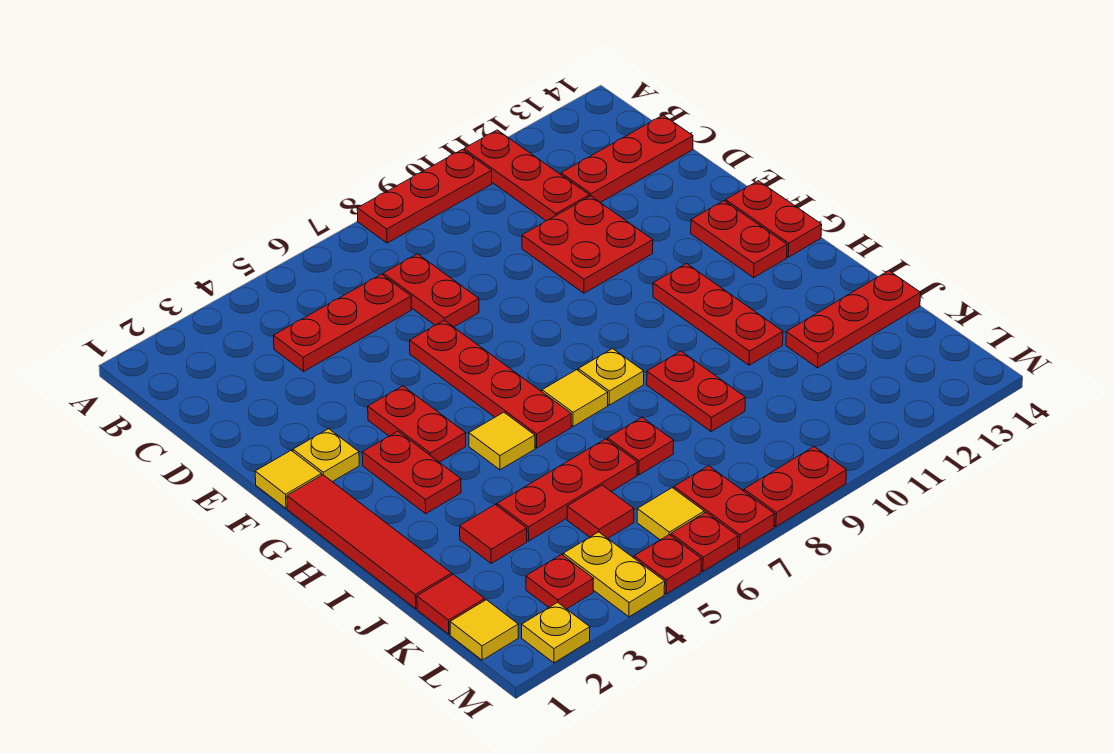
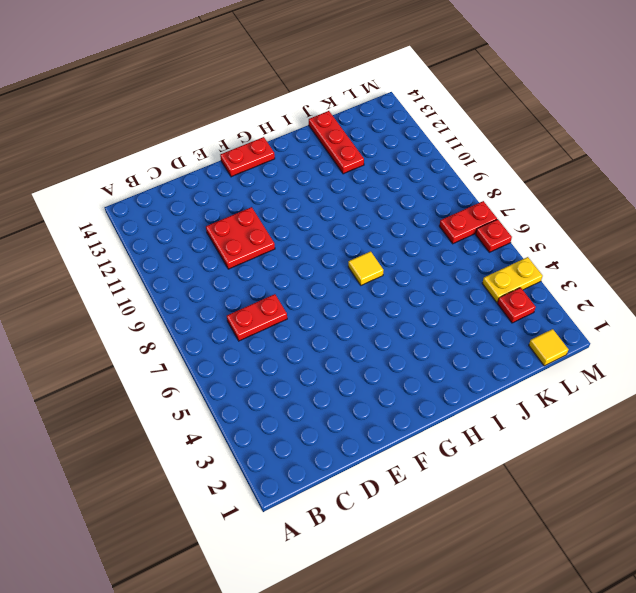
none -> red plate A8:A10 level 1
none -> red plate A11:C11 level 1
none -> red plate C4:C6 level 1
none -> red plate C12:C14 level 1

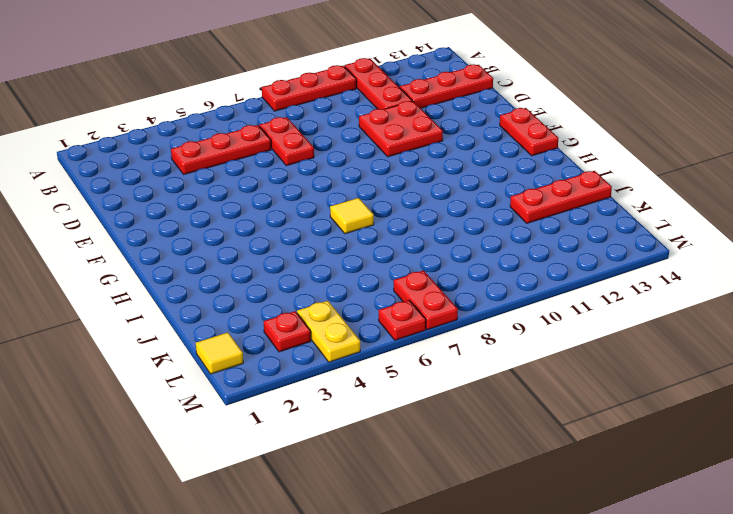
none -> red plate E6:H6 level 1
none -> yellow tile F1 level 1
none -> yellow plate F2 level 1
none -> red plate F4:G4 level 1

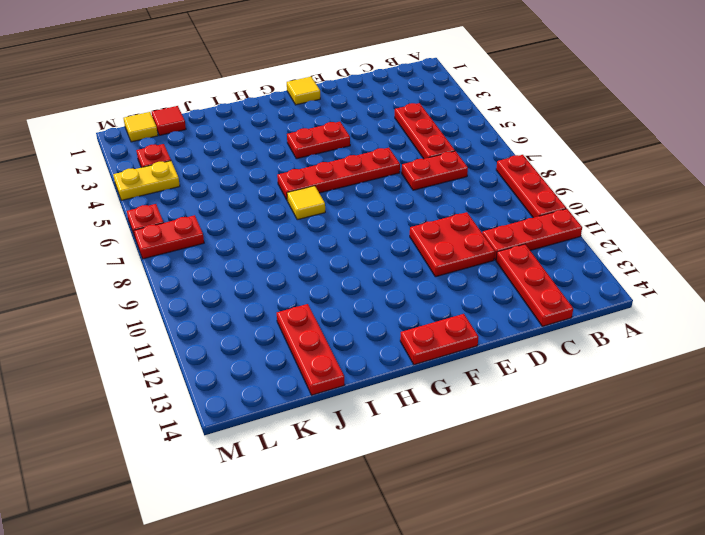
none -> yellow plate F2 level 1
none -> red plate F13:G13 level 1
none -> red tile G1:J1 level 1
none -> red plate G3:H3 level 1

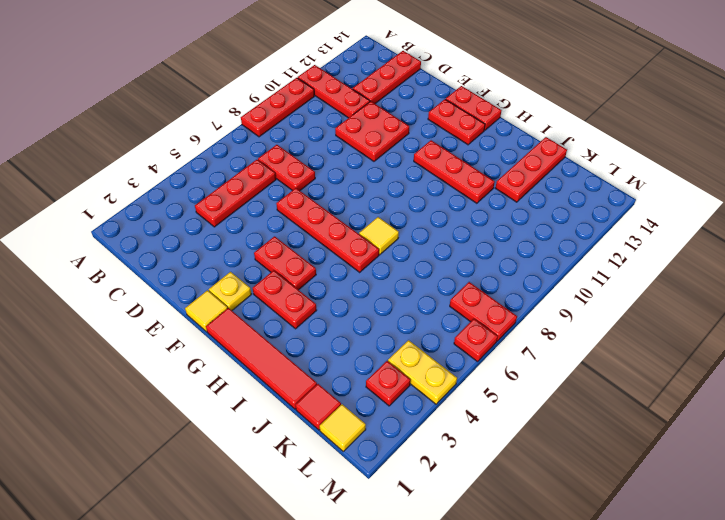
none -> yellow tile H5 level 1
none -> yellow plate H8 level 1
none -> red plate I9:J9 level 1
none -> red tile J3 level 1

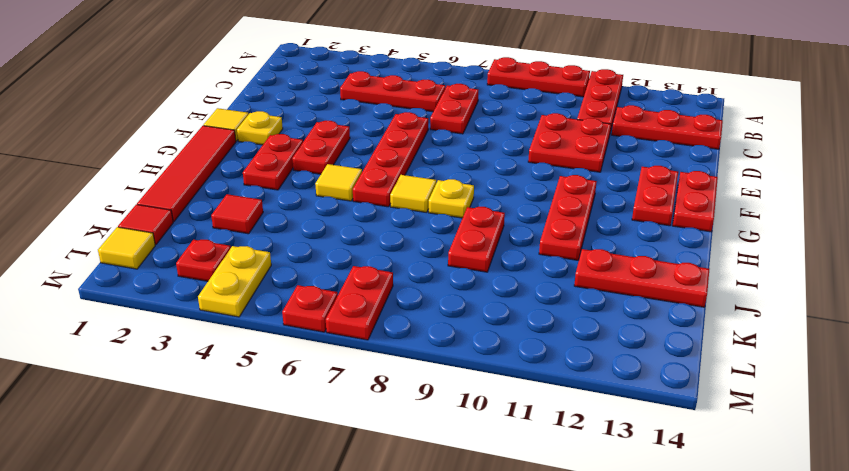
none -> red plate J4:J6 level 1
none -> red plate J7 level 1
none -> red tile K5 level 1
none -> yellow tile L6 level 1

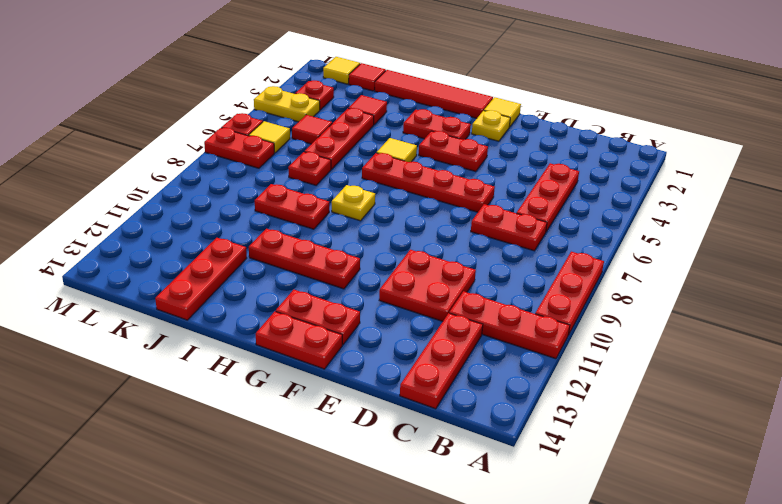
none -> yellow tile H7 level 1
none -> yellow plate M2 level 1
none -> red plate M5 level 1
none -> red plate M8:M9 level 1

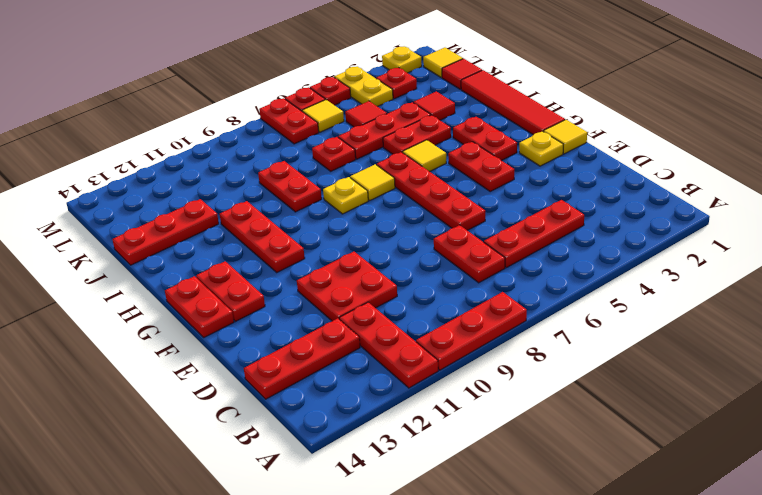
red plate I4:I5 level 1 -> red plate M8:M9 level 1

